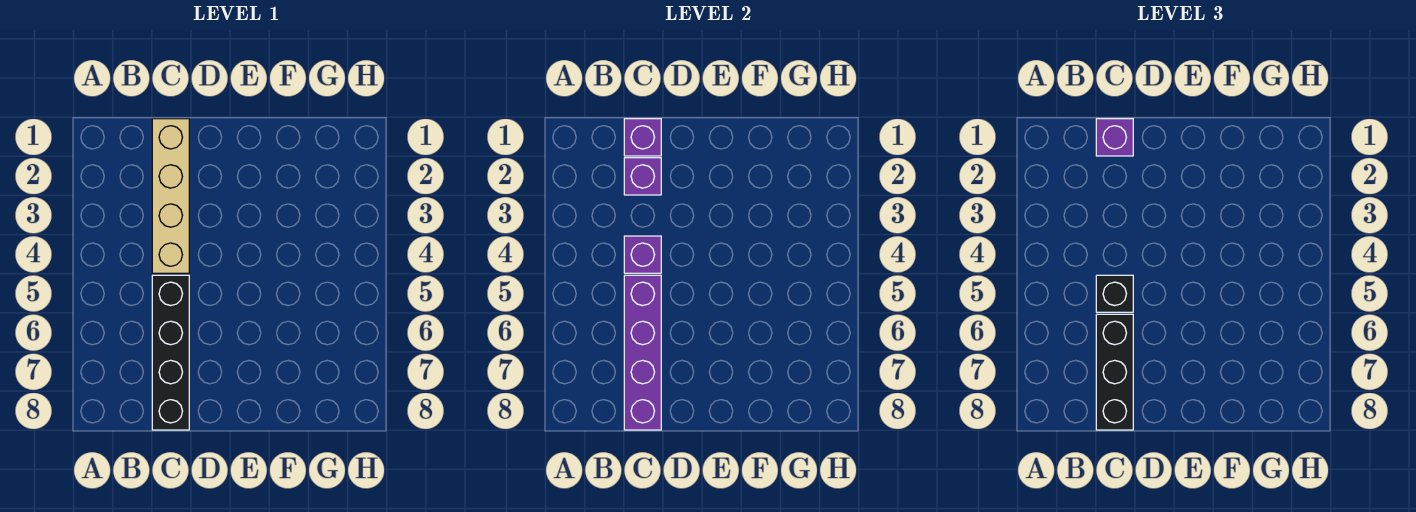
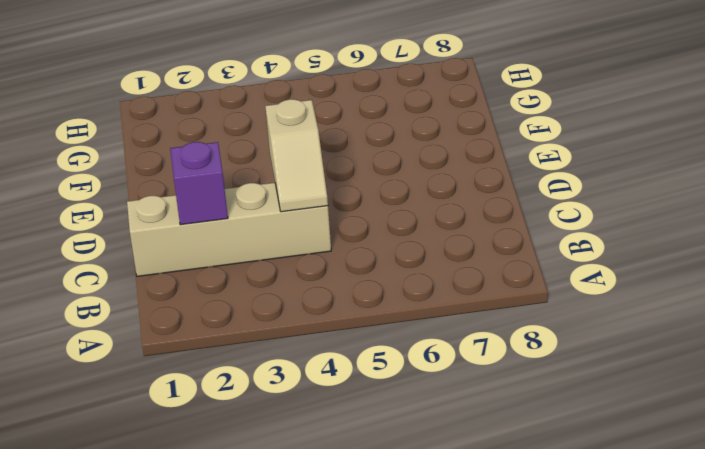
tan slope C4:D4 level 2 top D -> purple brick C4 level 2
none -> black brick C5:C8 level 1
none -> purple brick C1 level 2

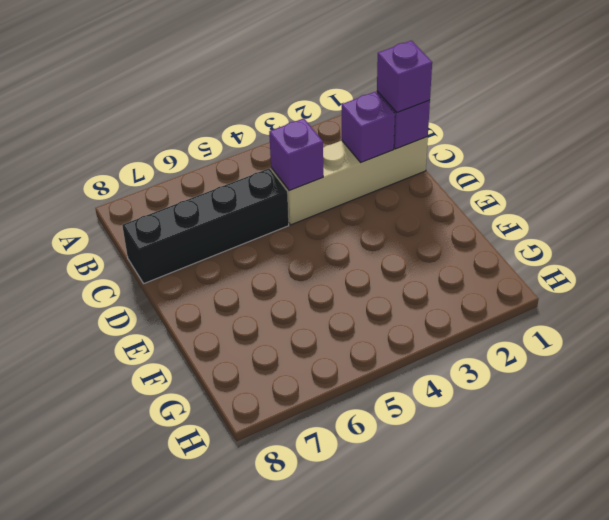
none -> purple brick C5:C8 level 2
none -> black brick C5 level 3

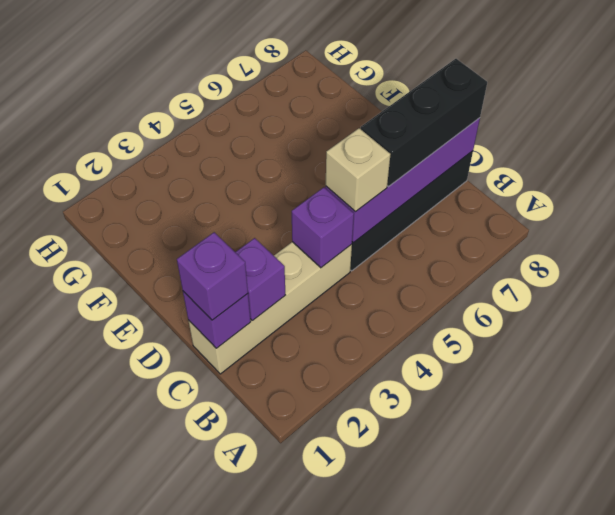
tan brick C5 level 3 -> black brick C5 level 3

